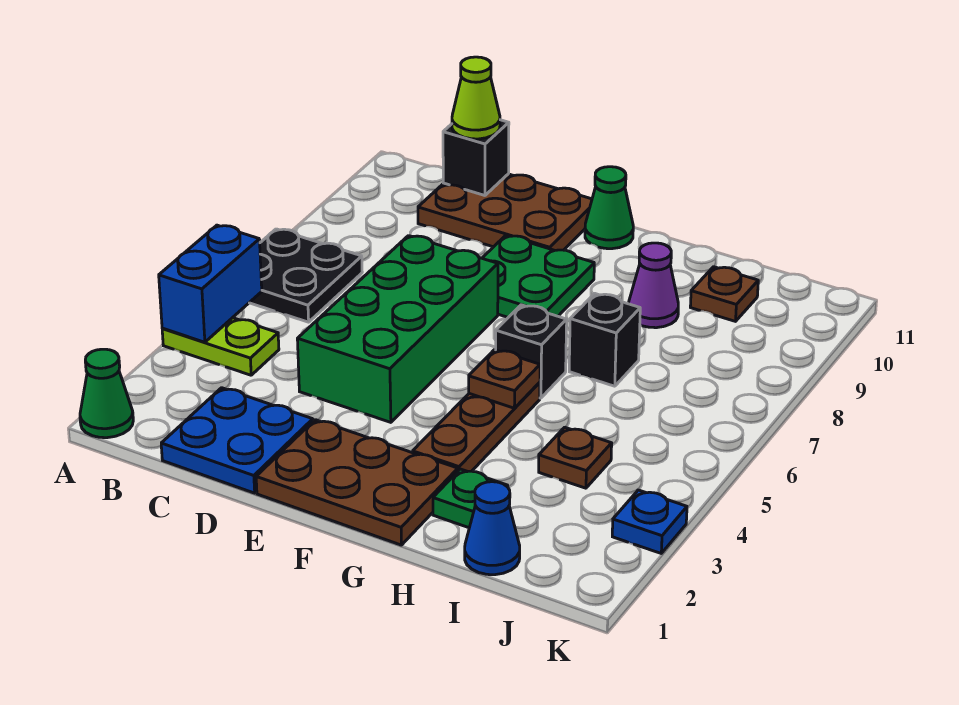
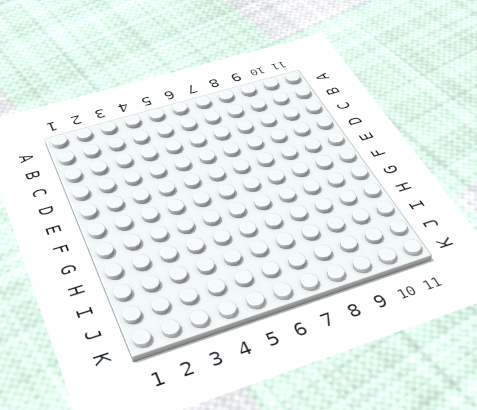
none -> green cone A1 level 1
none -> lime plate A4:B4 level 1
none -> black plate A6:B7 level 1

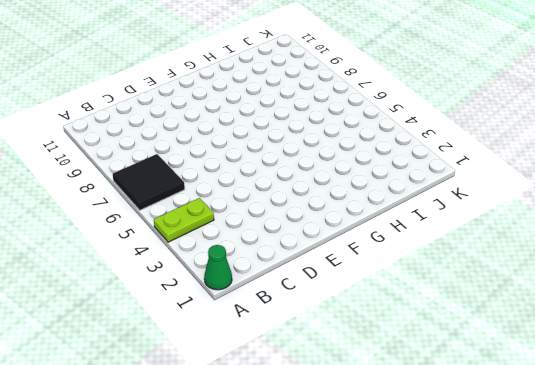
black tile A6:B7 level 1 -> black plate A6:B7 level 1
none -> blue plate C1:D2 level 1
none -> brown plate C10:E11 level 1
none -> green brick D4:E7 level 1

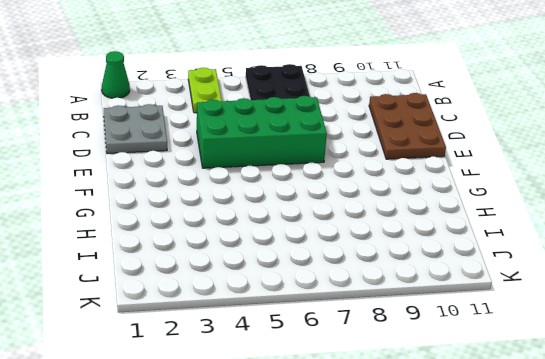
grey plate C1:D2 level 1 -> blue plate C1:D2 level 1
none -> brown plate E1:G2 level 1
none -> green plate E8:F9 level 1
none -> green cone F11 level 1

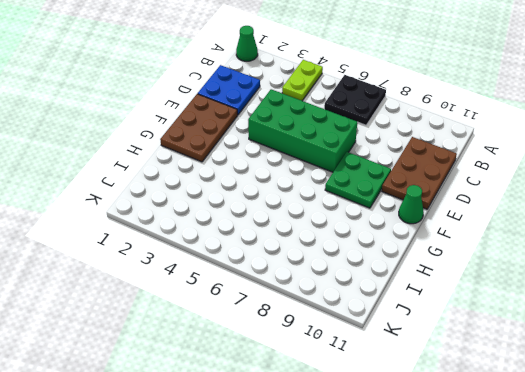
none -> brown plate G3:G5 level 1
none -> black brick G6 level 1
none -> green plate H2 level 1

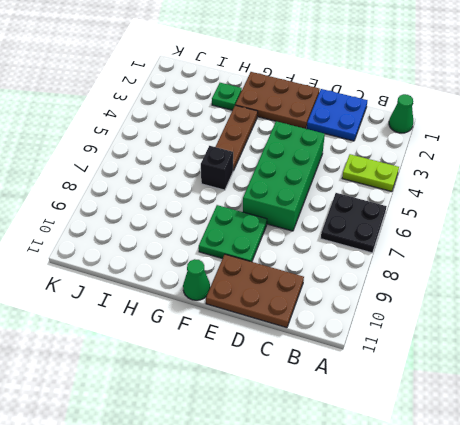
none -> black brick H7 level 1
none -> purple cone H9 level 1
none -> blue cone I1 level 1

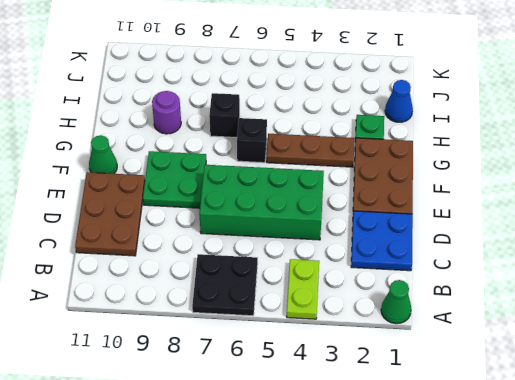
purple round brick H9 level 1 -> purple cone H9 level 1
none -> brown plate I4 level 1
none -> brown plate I10 level 1
none -> blue plate K3 level 1

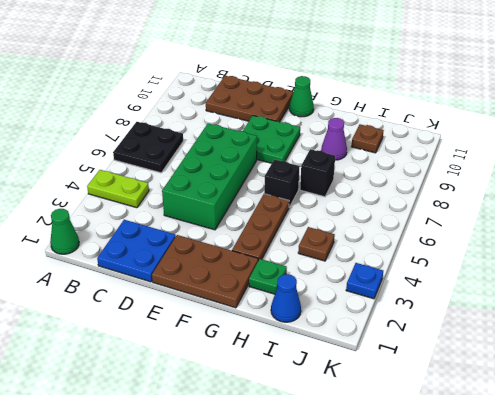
none -> blue brick A4:A5 level 2
none -> black brick C11 level 2
none -> brown plate G5 level 2

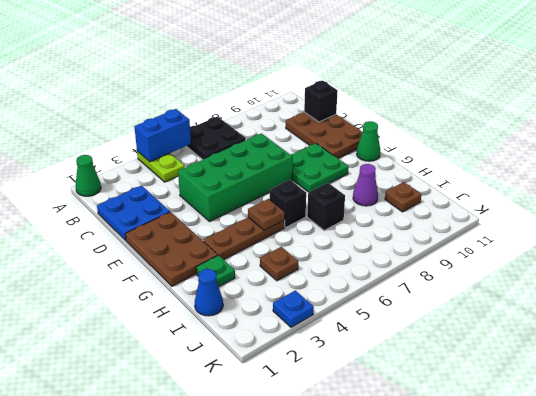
none -> lime cone C11 level 3

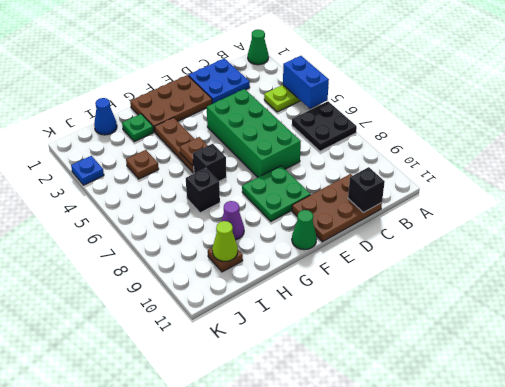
lime cone I10 level 2 -> lime cone C11 level 3

